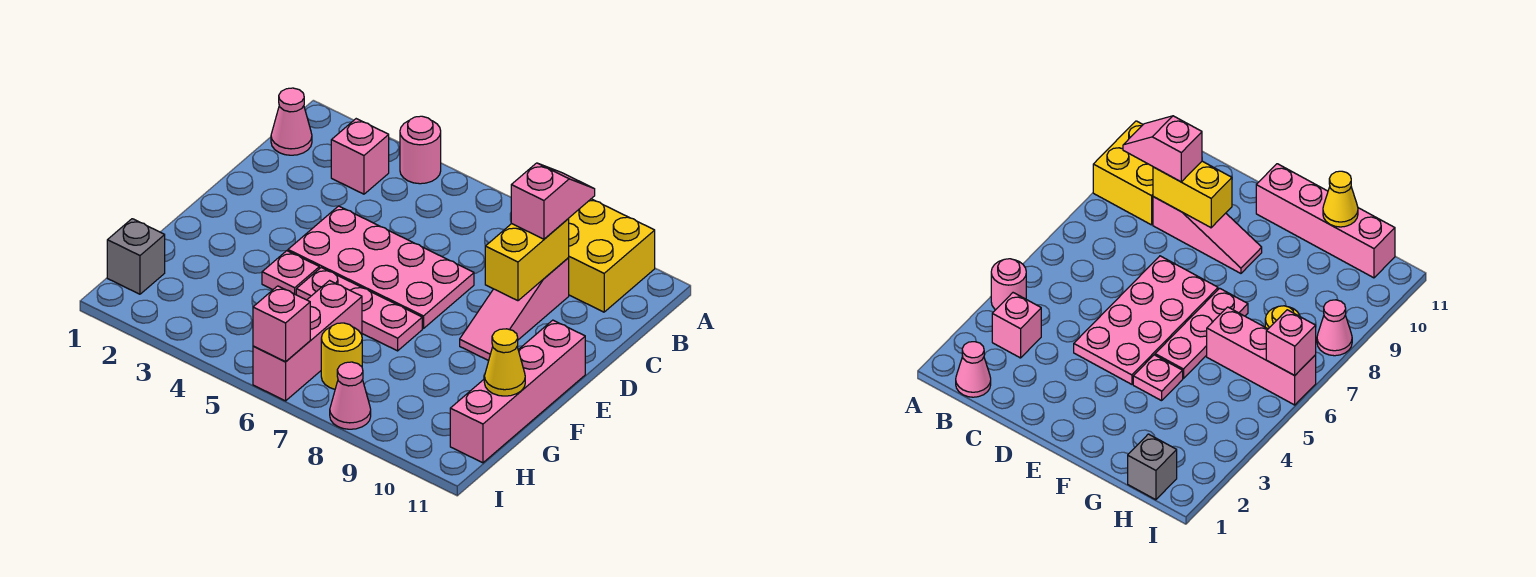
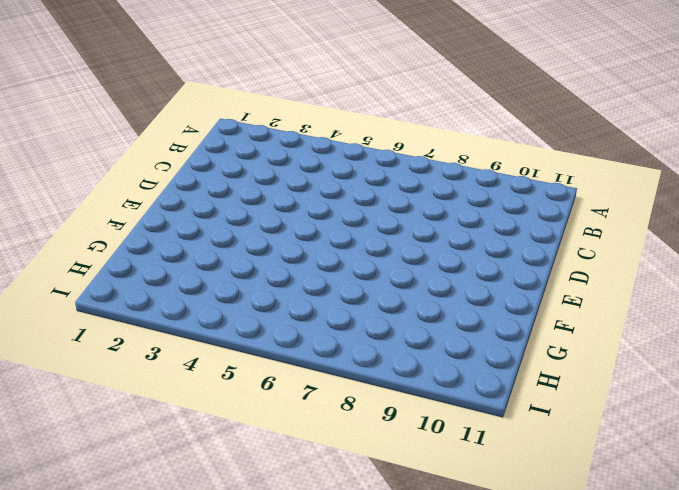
none -> pink round brick A4 level 1
none -> yellow brick A9:B10 level 1
none -> pink cone B1 level 1

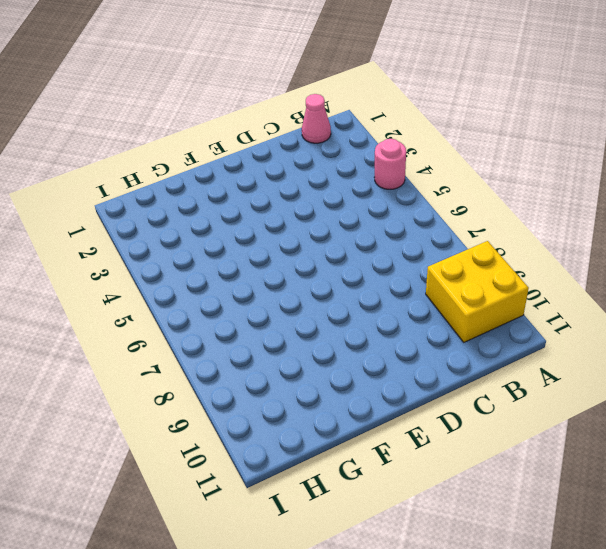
none -> pink brick B3 level 1
none -> pink slope C9:E9 level 1 top C
none -> pink plate D4:E7 level 1

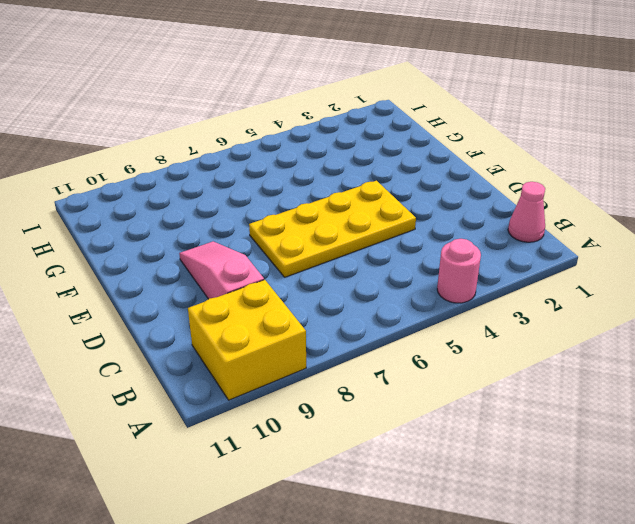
yellow plate D4:E7 level 1 -> pink plate D4:E7 level 1
none -> pink brick B3 level 1
none -> pink brick E11:H11 level 1
none -> pink plate F4 level 1

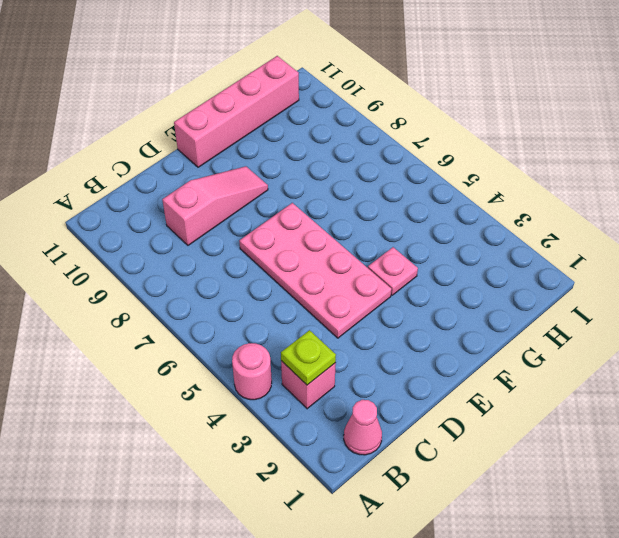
lime plate B3 level 2 -> none
none -> yellow brick A9:B10 level 1
none -> pink plate F5:F7 level 1
none -> pink brick G6:I6 level 1

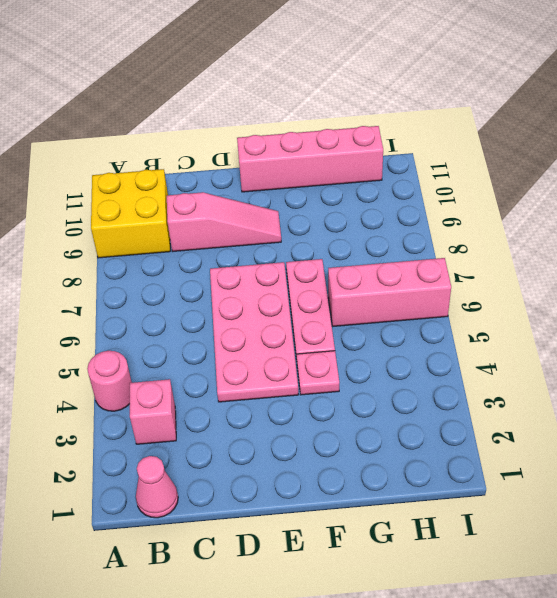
none -> grey brick H1 level 1
none -> yellow round brick H7 level 1
none -> pink cone I8 level 1

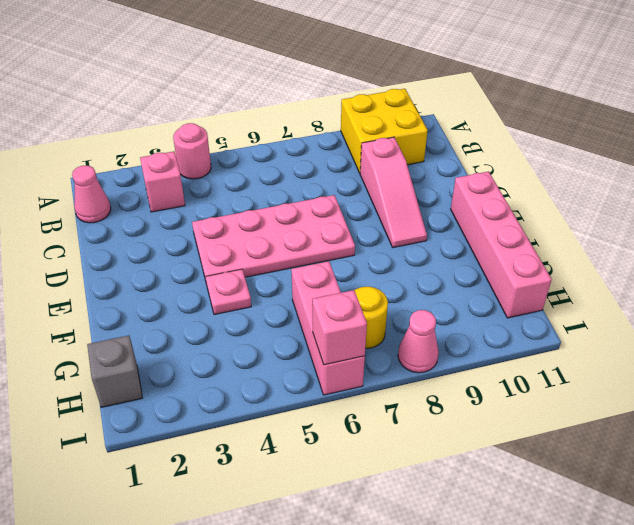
none -> pink plate F5:F7 level 1
none -> yellow brick C9:D9 level 2
none -> yellow cone G11 level 2

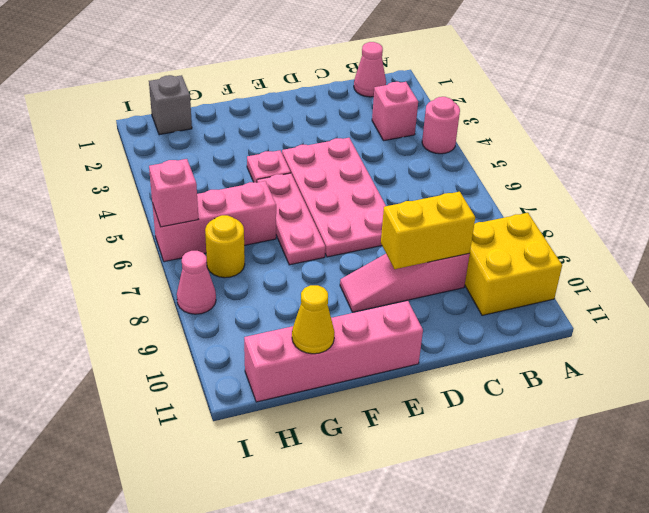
none -> pink slope B9:C9 level 3 top C

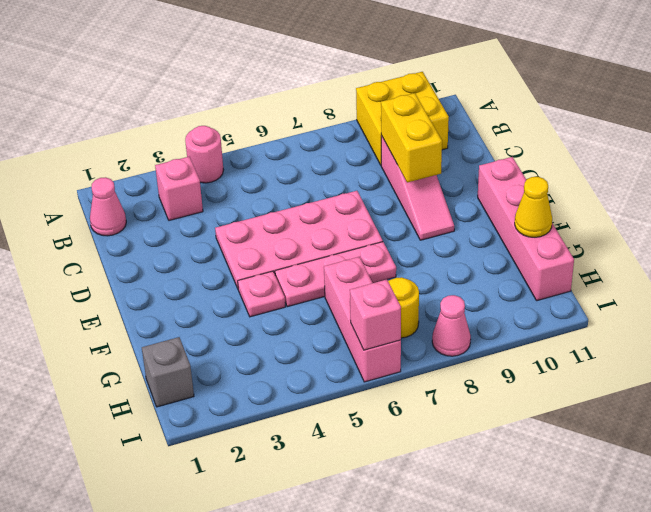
none -> pink slope B9:C9 level 3 top C

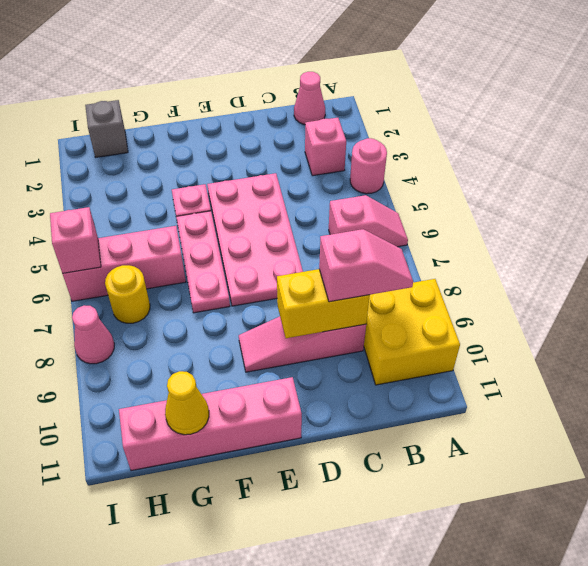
pink slope A6:B6 level 1 top B -> none

